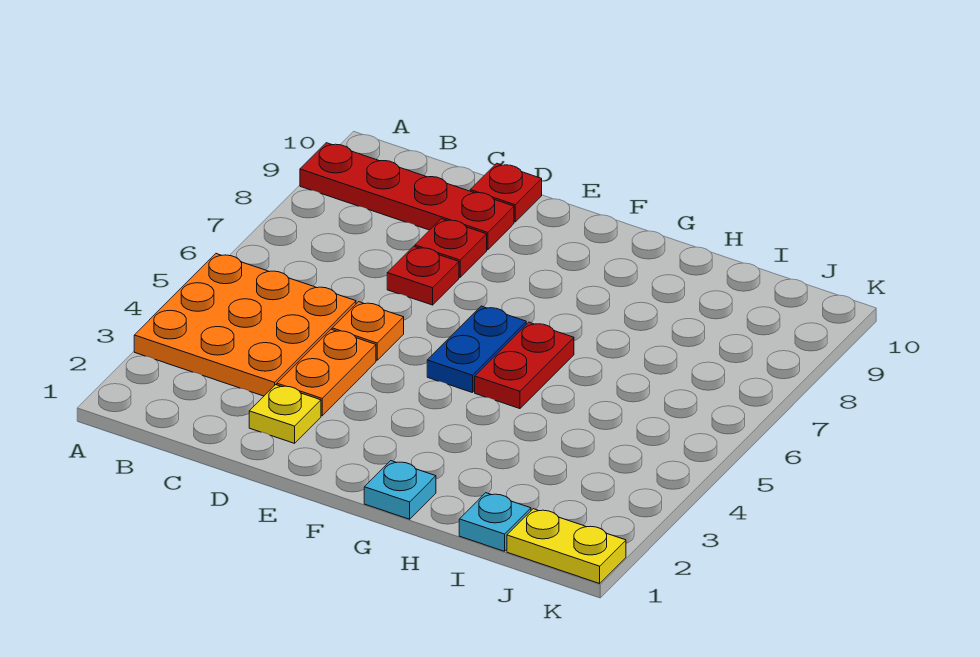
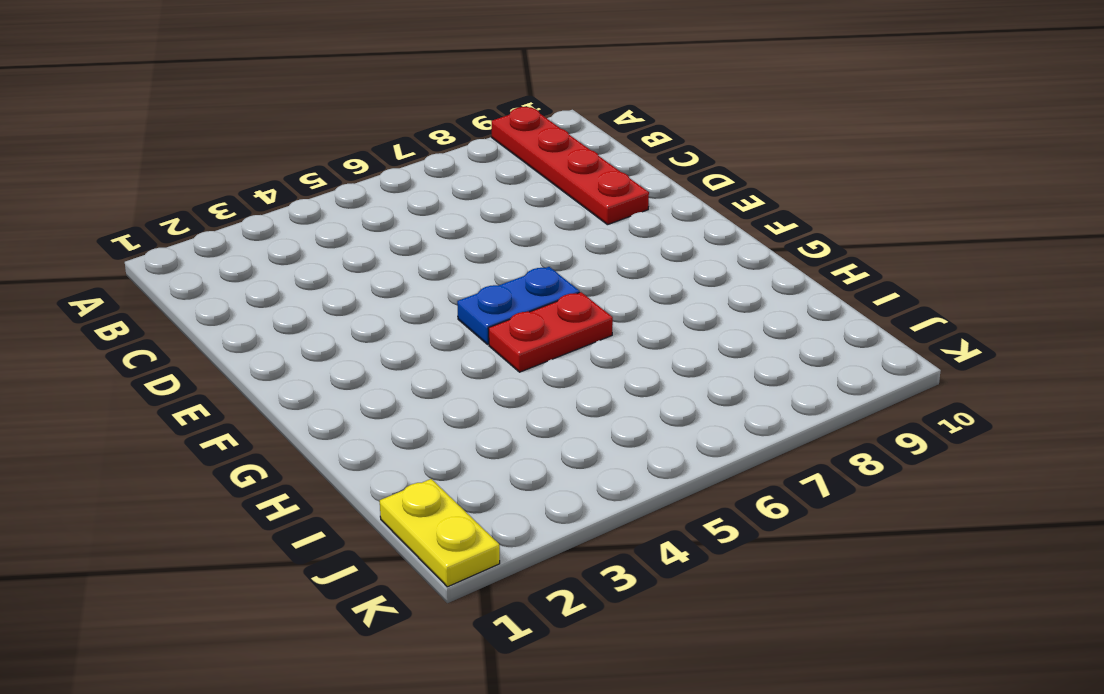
none -> orange plate A3:C5 level 1
none -> yellow plate D2 level 1
none -> orange plate D3:D4 level 1

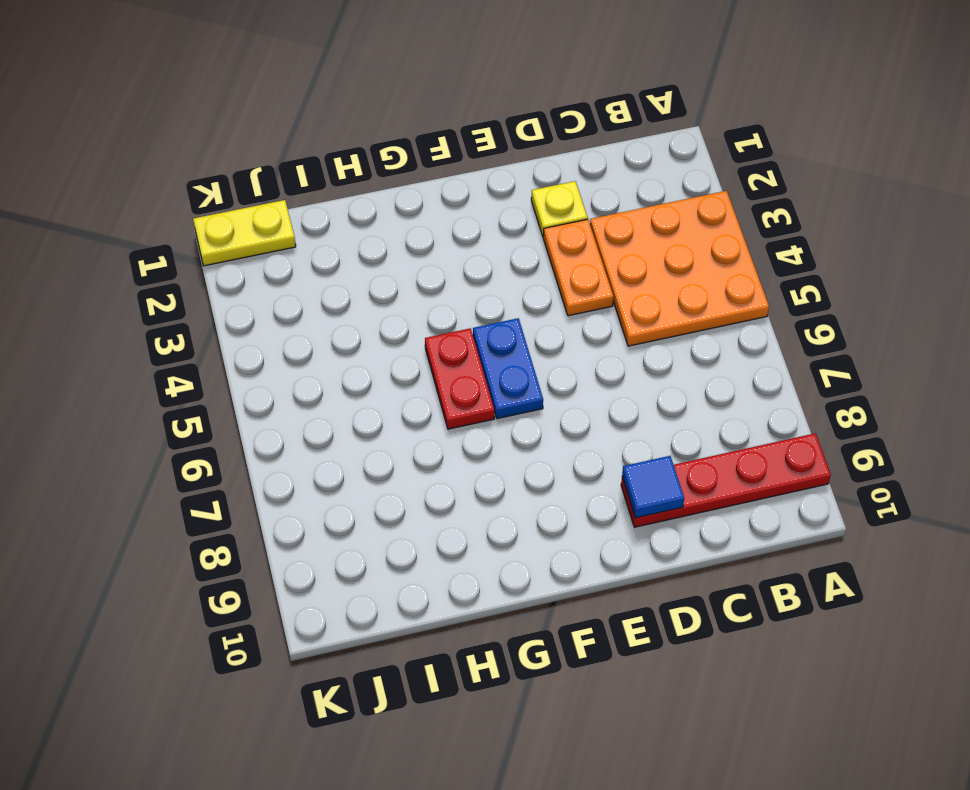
blue tile D9 level 2 -> none
none -> orange plate D5 level 1
none -> red plate D7 level 1
none -> red plate D8 level 1

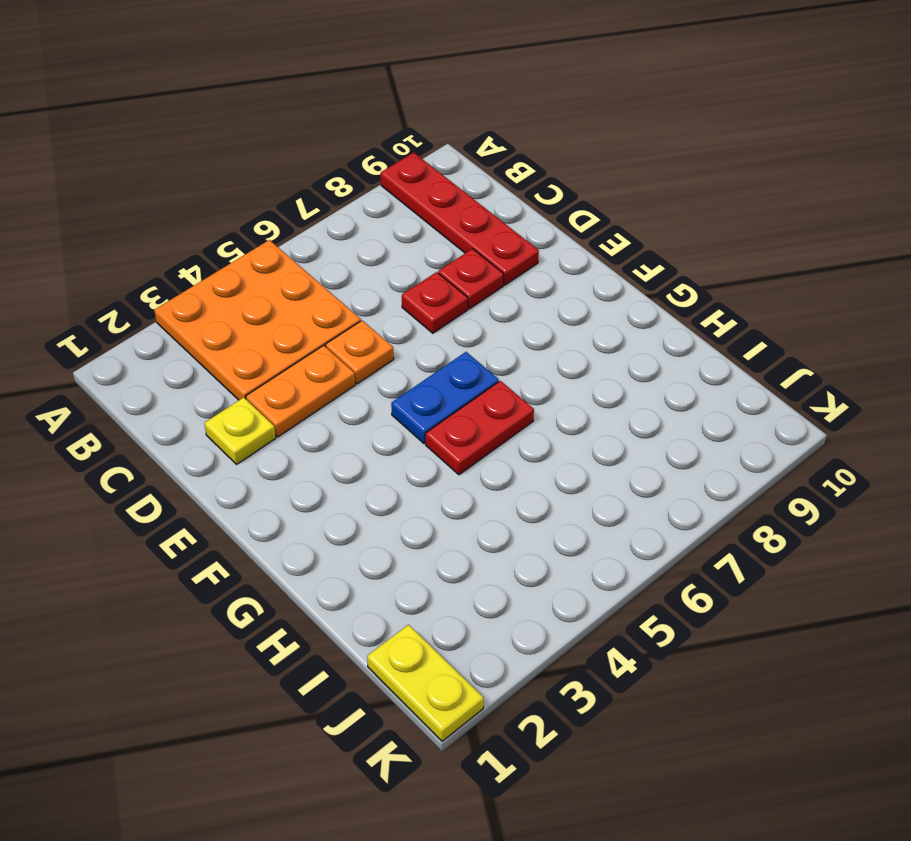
none -> red plate D10 level 1
none -> cyan plate G1 level 1
none -> cyan plate I1 level 1

